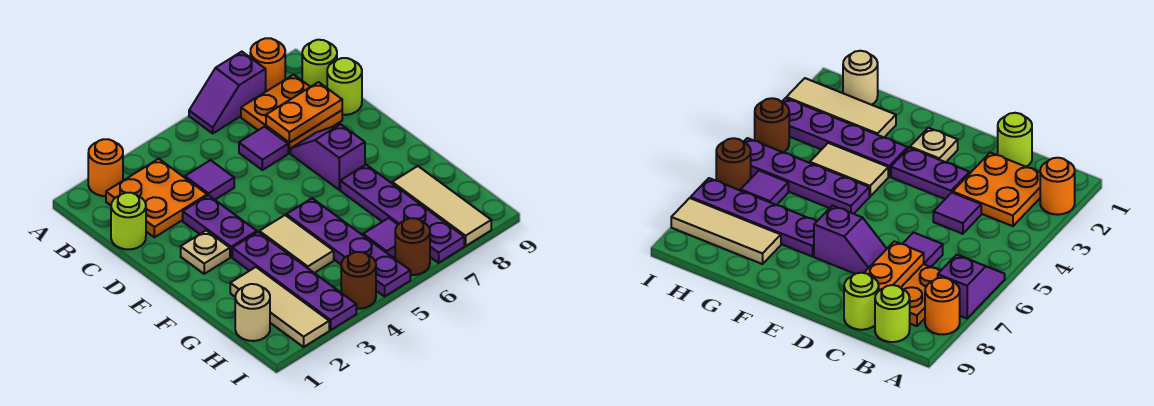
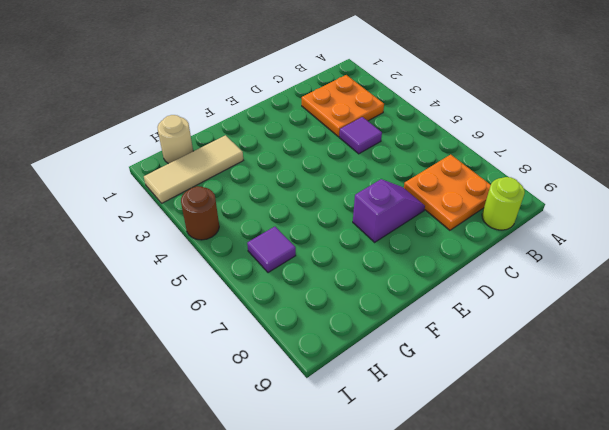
none -> orange round brick A2 level 1
none -> purple slope A6:A7 level 1 top 7
none -> orange round brick A8 level 1

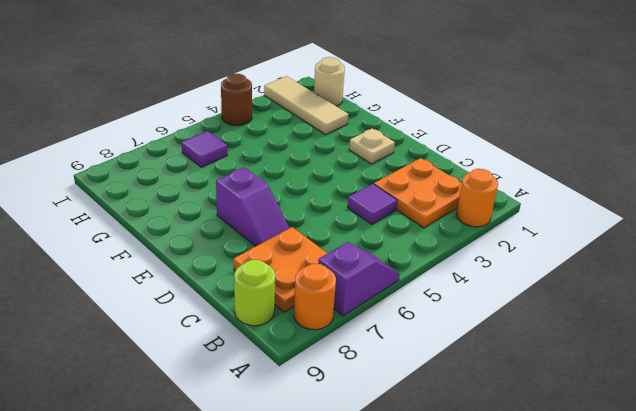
none -> lime round brick C1 level 1
none -> purple tile C6 level 1
none -> lime round brick C9 level 1

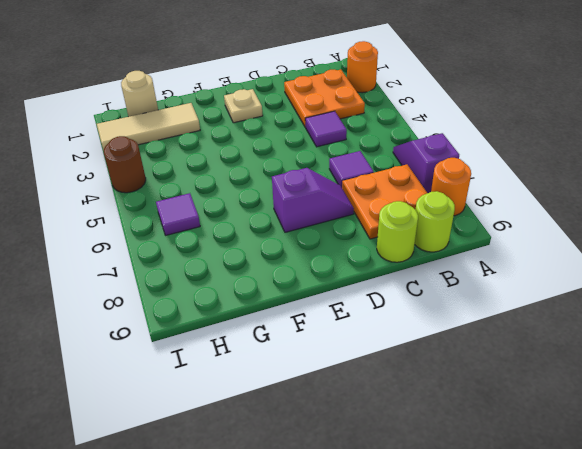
none -> lime round brick C1 level 1
none -> purple plate D3:E3 level 1
none -> purple plate F3:I3 level 1

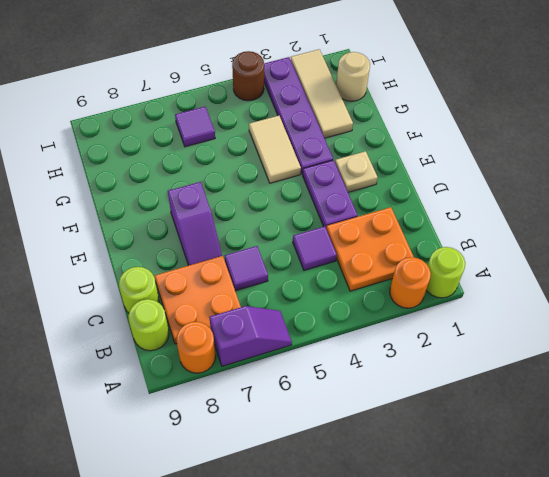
lime round brick A1 level 1 -> lime round brick C1 level 1
none -> purple plate F5:I5 level 1
none -> purple plate F7:I7 level 1
none -> tan tile G8:I8 level 1

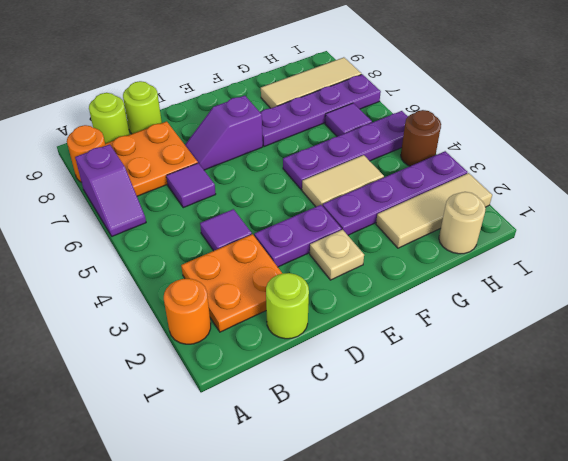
none -> brown round brick I6 level 1
none -> orange plate C7:C8 level 2

